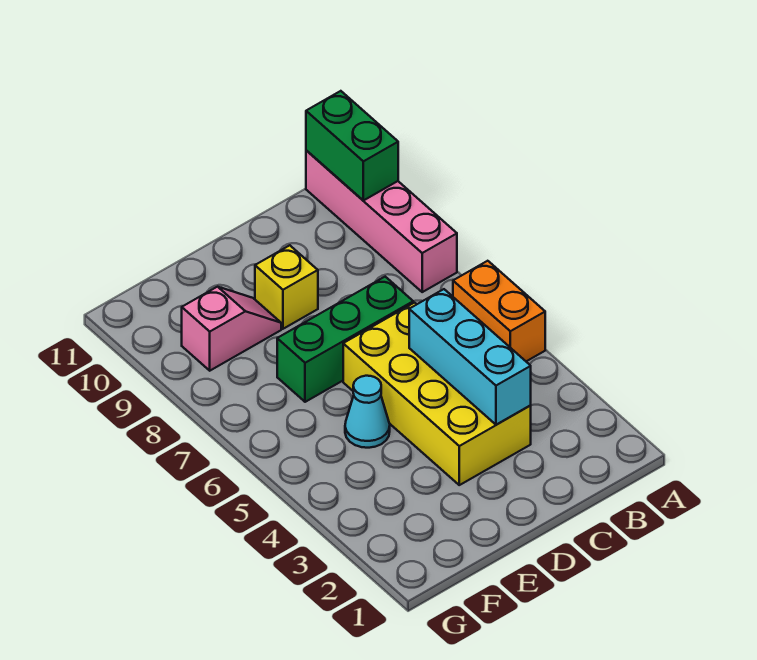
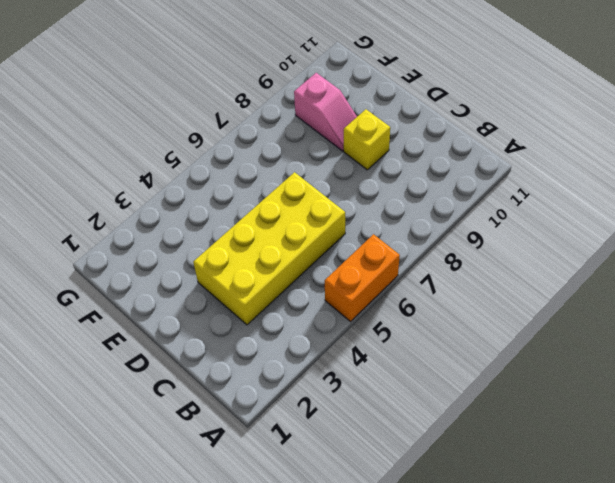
none -> pink brick A8:A11 level 1
none -> green brick C7:E7 level 1

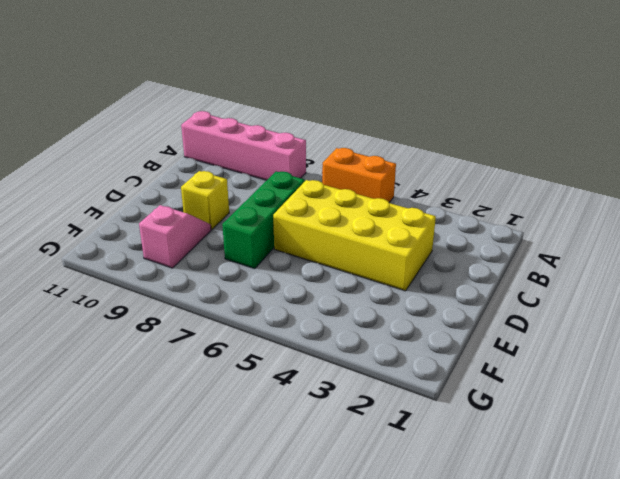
none -> cyan cone E5 level 1
none -> green brick A10:A11 level 2

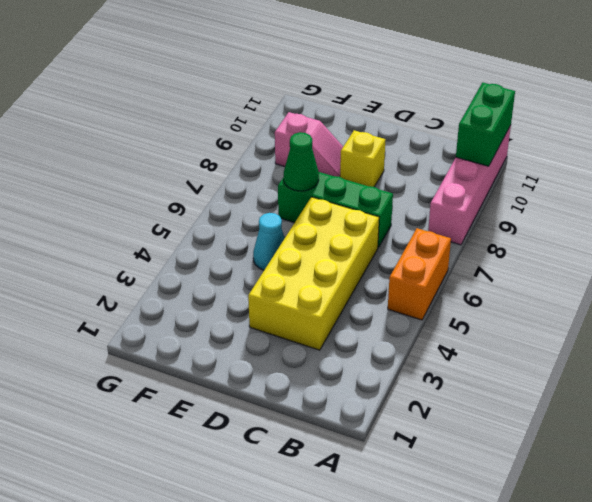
green cone E7 level 2 -> none
none -> cyan brick C3:C5 level 2

